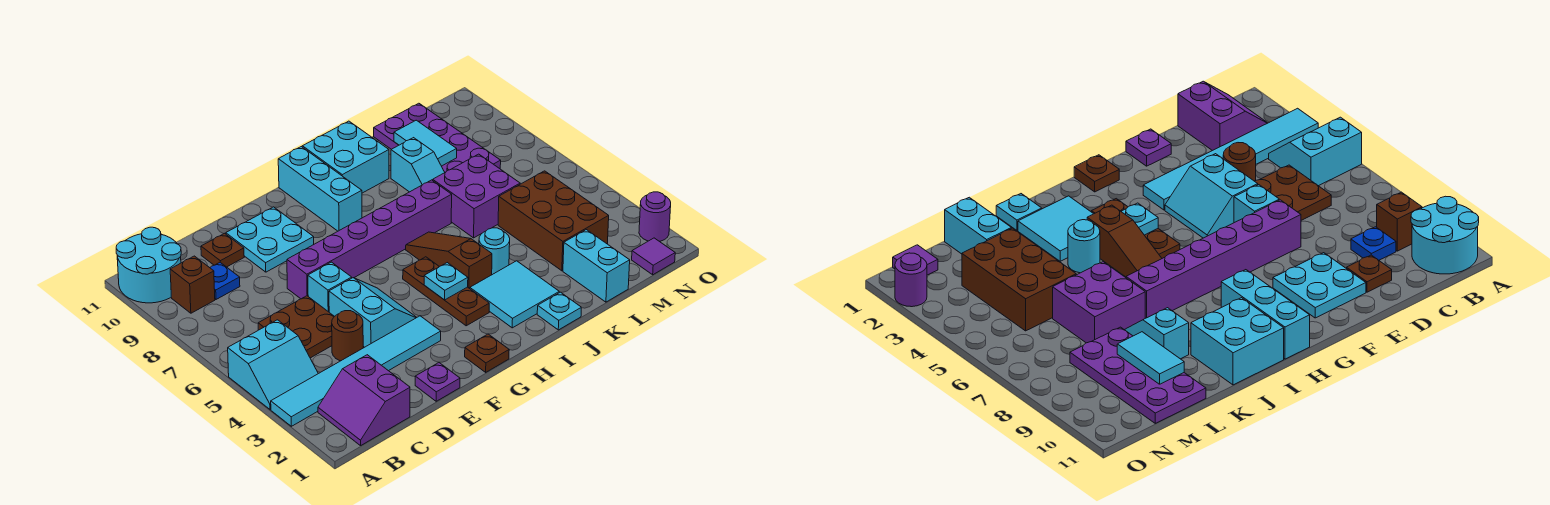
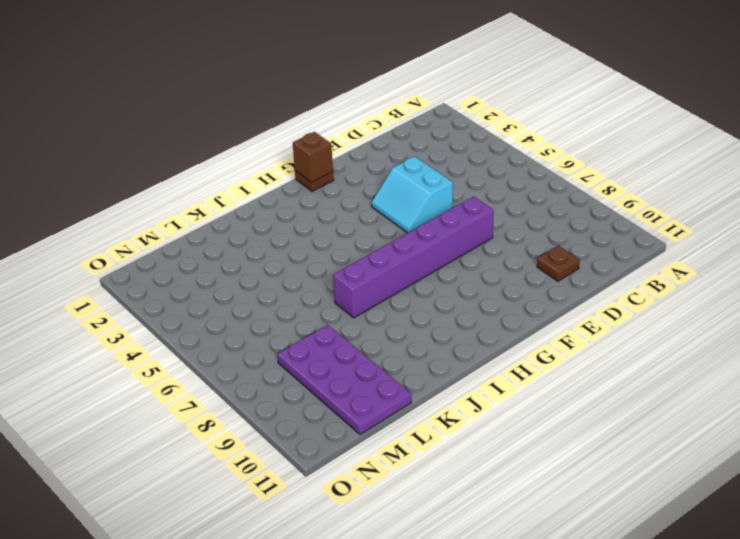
brown brick G1 level 2 -> brown brick B9 level 1
none -> cyan tile A3:F3 level 1
none -> cyan slope A4:B5 level 1 top 5
none -> cyan round brick A10:B11 level 1
none -> purple slope B1:C2 level 1 top C

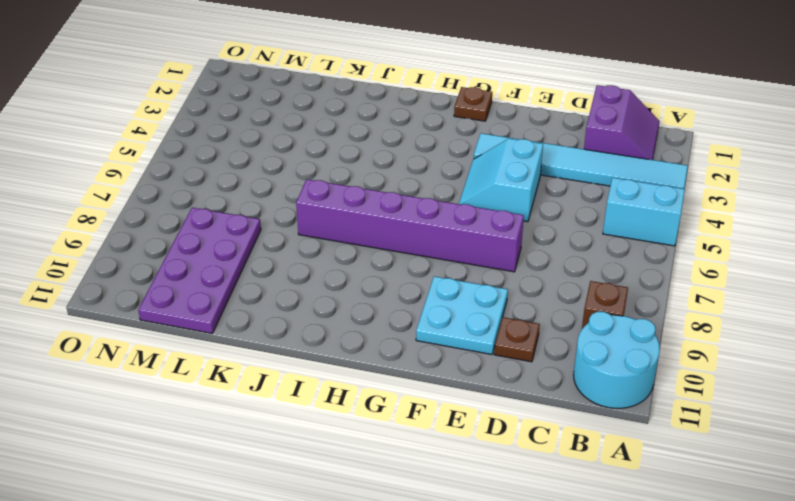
none -> brown plate C5:D6 level 1
none -> blue plate C9 level 1
none -> brown round brick D4 level 1
none -> purple plate E1 level 1

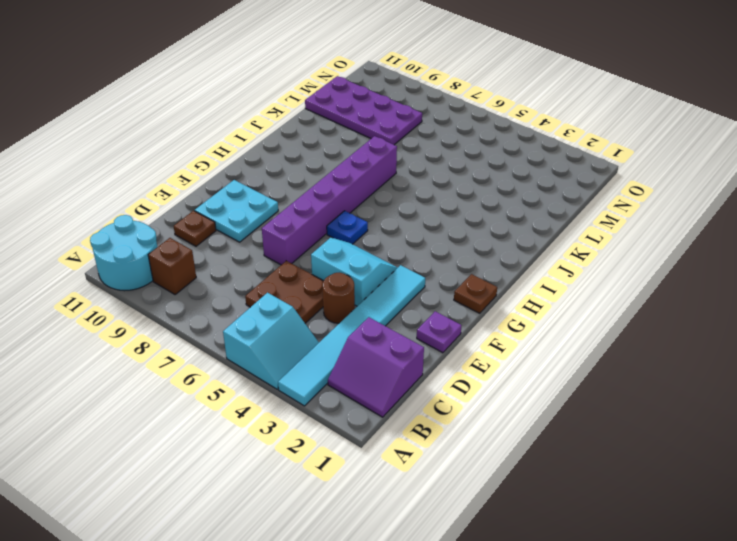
blue plate G6 level 1 -> blue plate C9 level 1
none -> cyan brick E6 level 1
none -> brown plate H3:H5 level 1
none -> cyan brick H9:H11 level 1
none -> cyan tile I2:J3 level 1

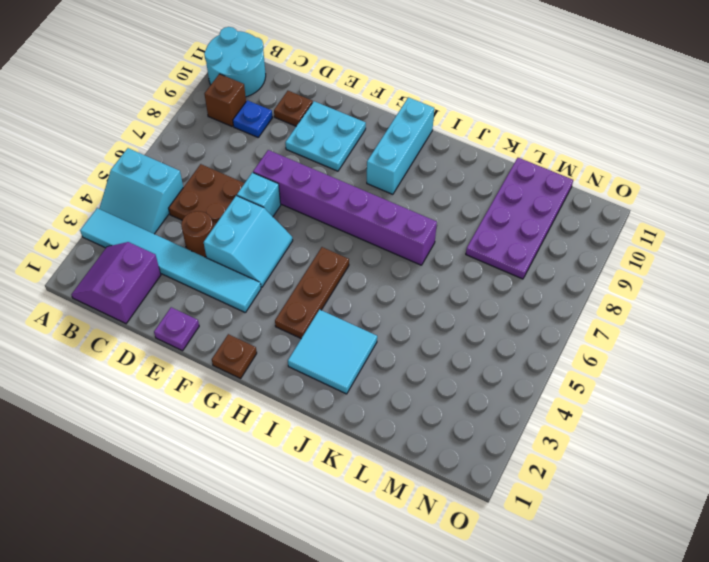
none -> brown slope I4:I6 level 1 top 4
none -> cyan brick I10:J11 level 1
none -> cyan plate J1 level 1
none -> cyan round brick J4 level 1

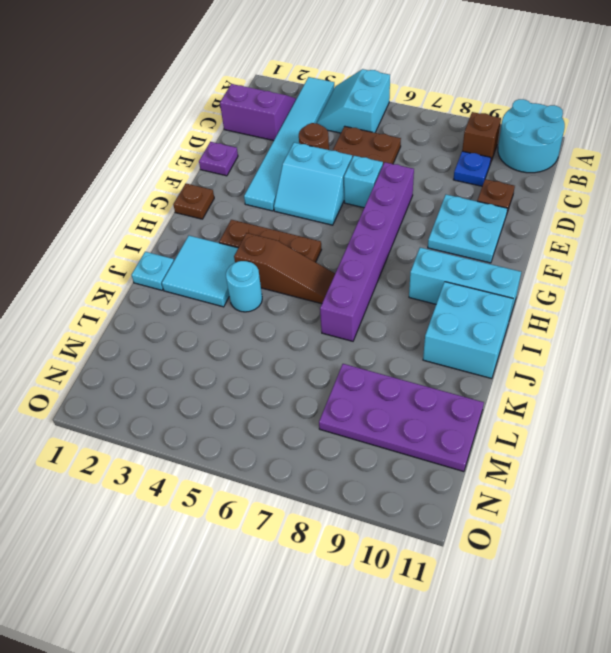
none -> purple brick K6:L7 level 1
none -> cyan slope K8:K9 level 1 top 9
none -> cyan brick L1:L2 level 1
none -> brown brick L3:M5 level 1

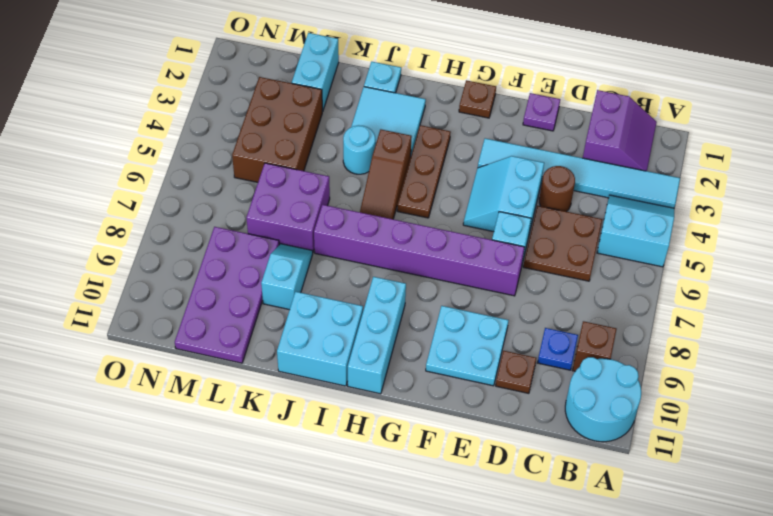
none -> purple tile N1 level 1
none -> purple round brick O2 level 1
none -> cyan plate H4 level 2
none -> cyan tile L9:L10 level 2

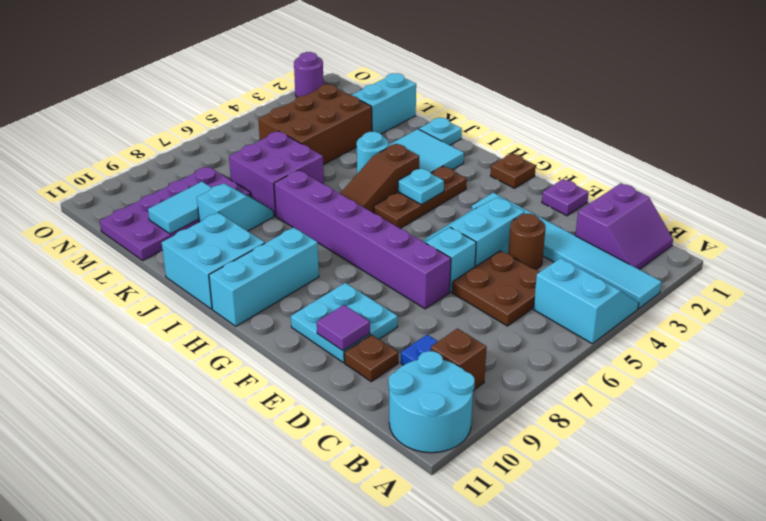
purple tile E10 level 2 -> purple tile N1 level 1

